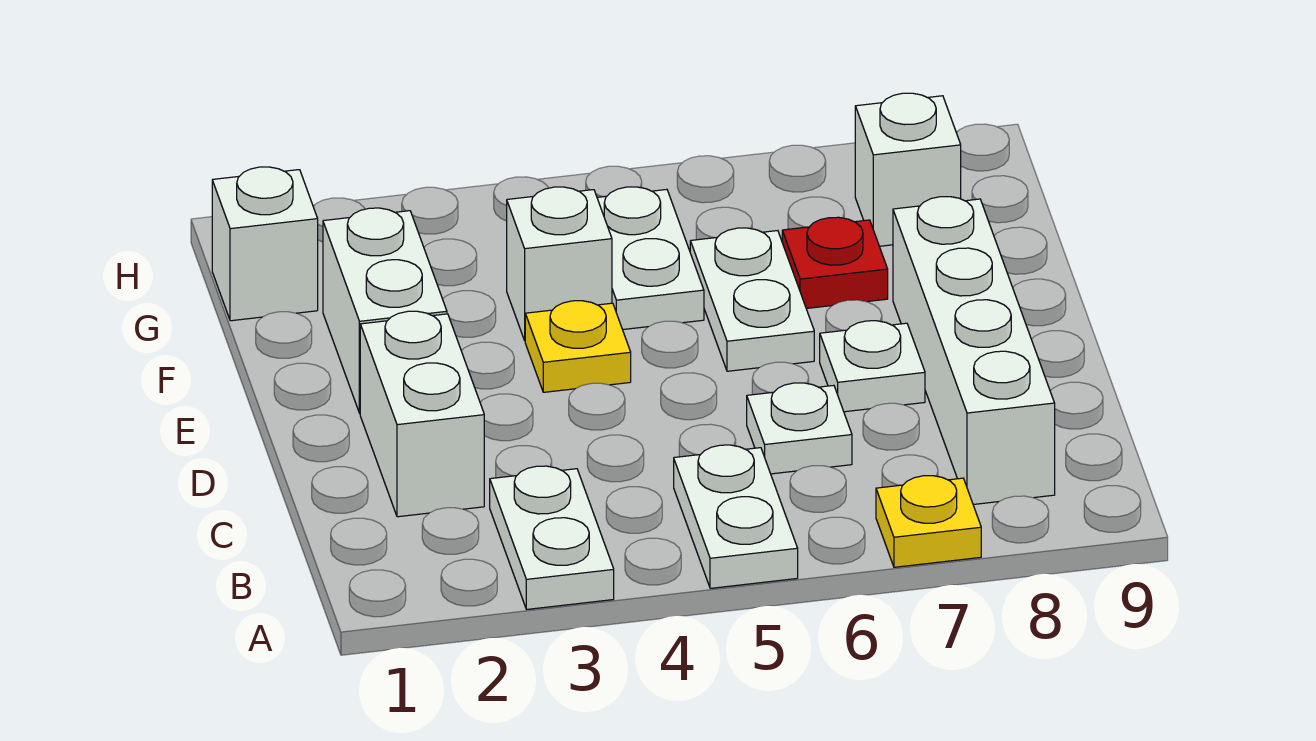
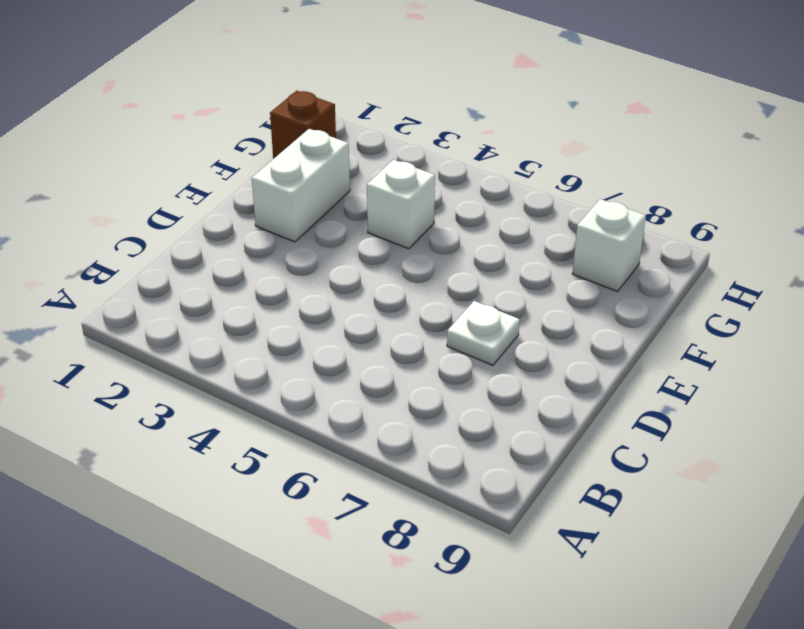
brown brick G1 level 1 -> white brick G1 level 1
none -> white plate A3:B3 level 1
none -> white plate A5:B5 level 1
none -> yellow plate A7 level 1

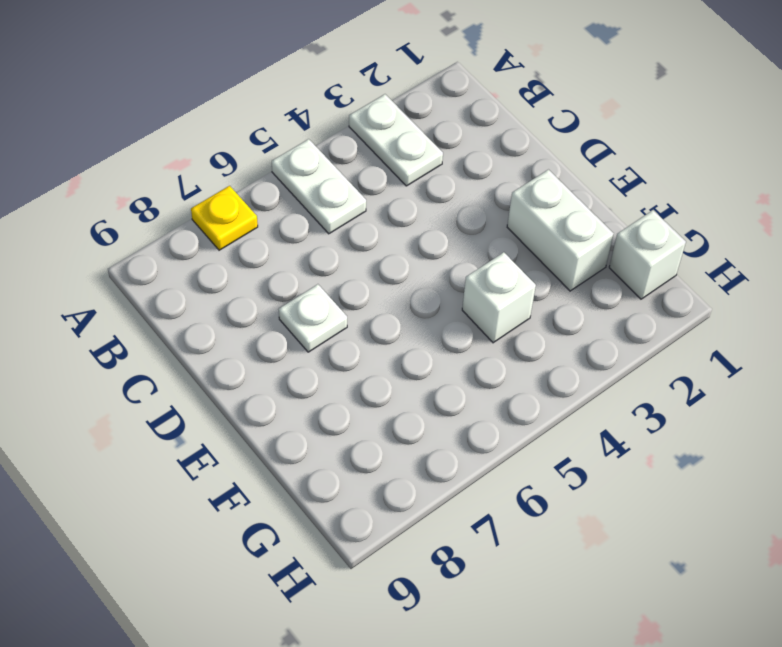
none -> white brick B8:E8 level 1
none -> white brick C2:D2 level 1
none -> white plate C6 level 1

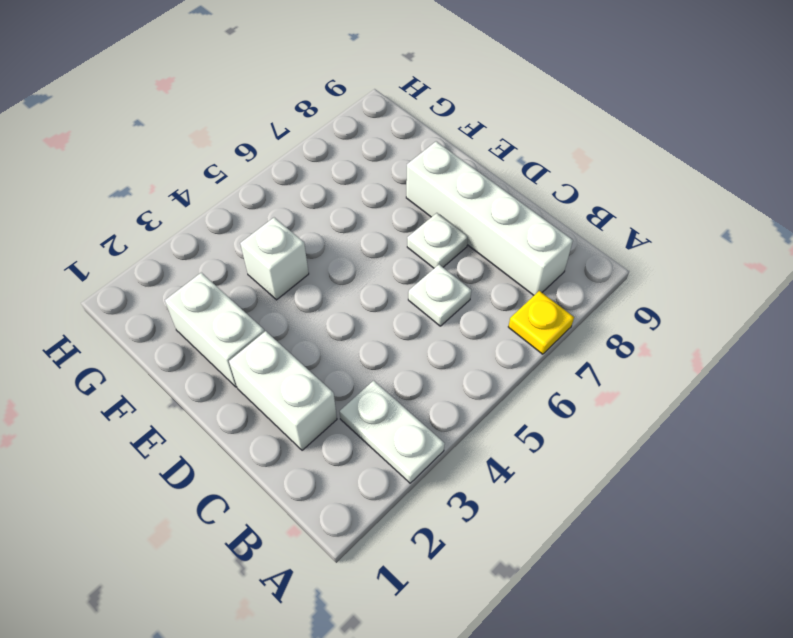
none -> white plate A5:B5 level 1
none -> yellow plate E4 level 1
none -> white plate E6:F6 level 1

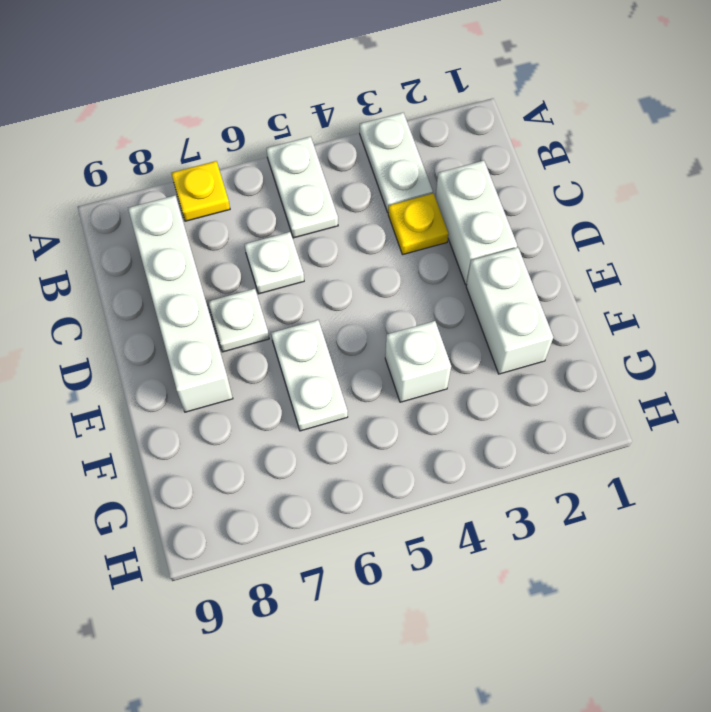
yellow plate C3 level 1 -> yellow plate E4 level 1
none -> white plate F5:G5 level 1
none -> red plate F7 level 1
none -> white brick G1 level 1

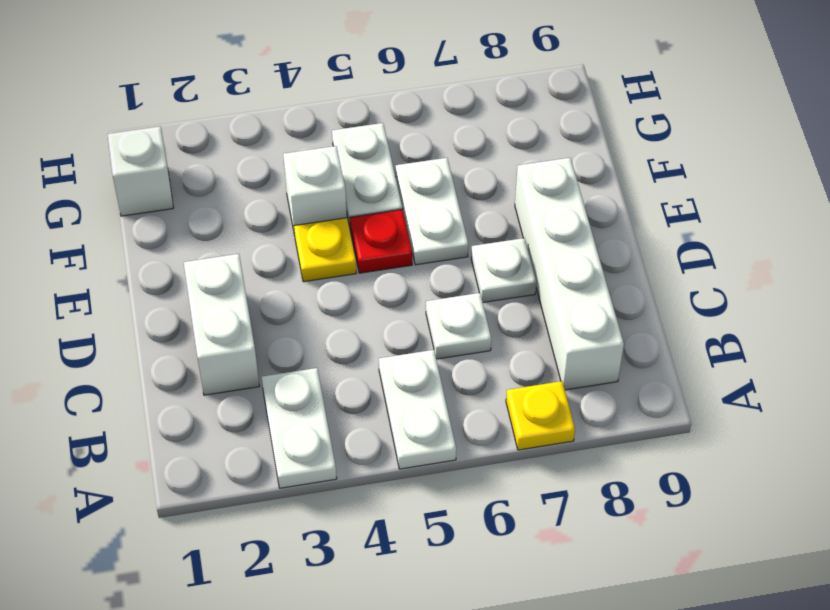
red plate E5 level 1 -> red plate F7 level 1
none -> white brick E2:F2 level 1
none -> white brick G8 level 1

